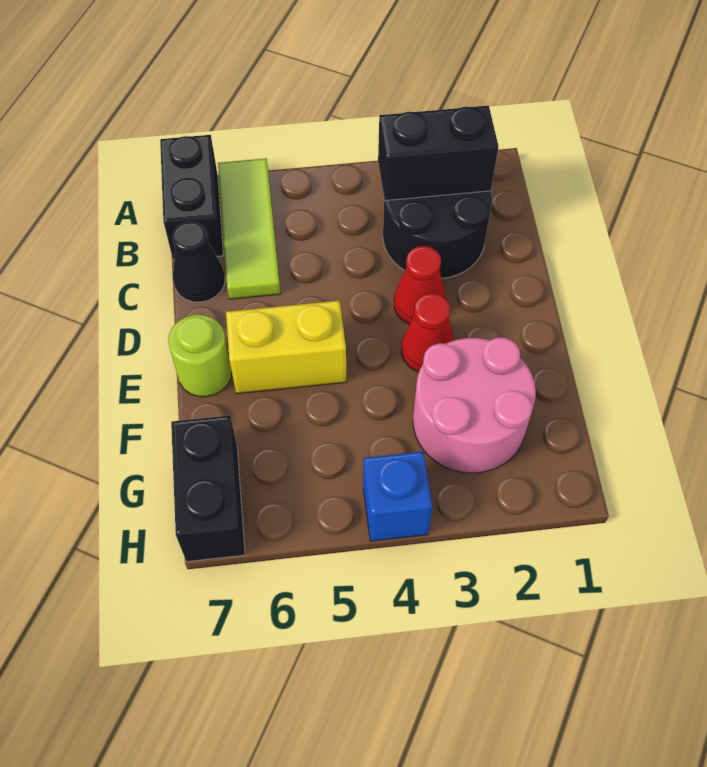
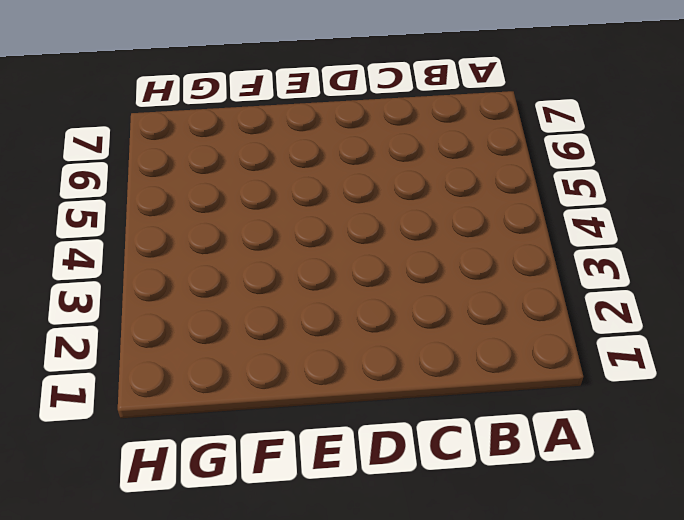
none -> lime tile A6:C6 level 1
none -> black brick A7:B7 level 1
none -> black round brick B2:C3 level 1

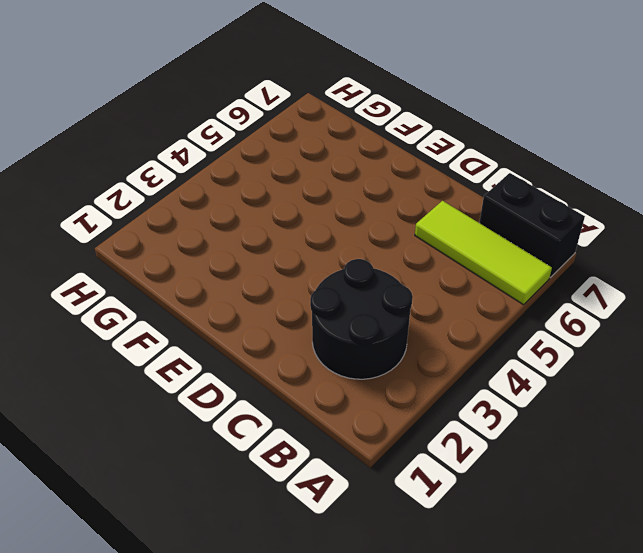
none -> black cone C7 level 1
none -> red cone D3 level 1
none -> red cone E3 level 1

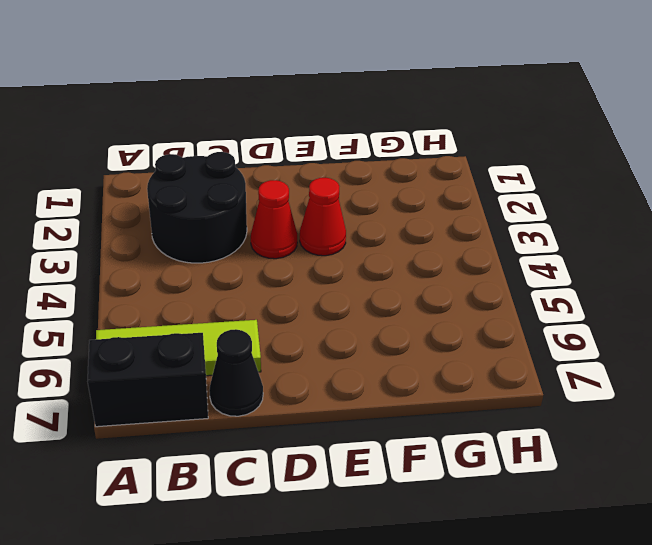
none -> yellow brick E5:E6 level 1
none -> lime round brick E7 level 1
none -> pink round brick F2:G3 level 1

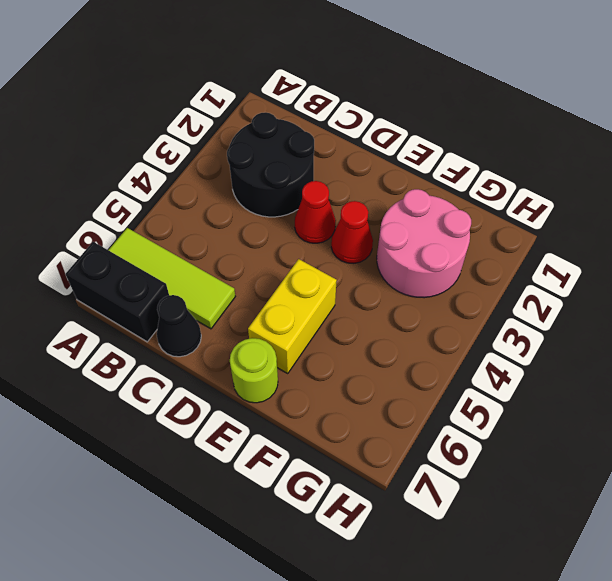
none -> black brick G7:H7 level 1
none -> blue brick H4 level 1
none -> black brick B2:B3 level 2

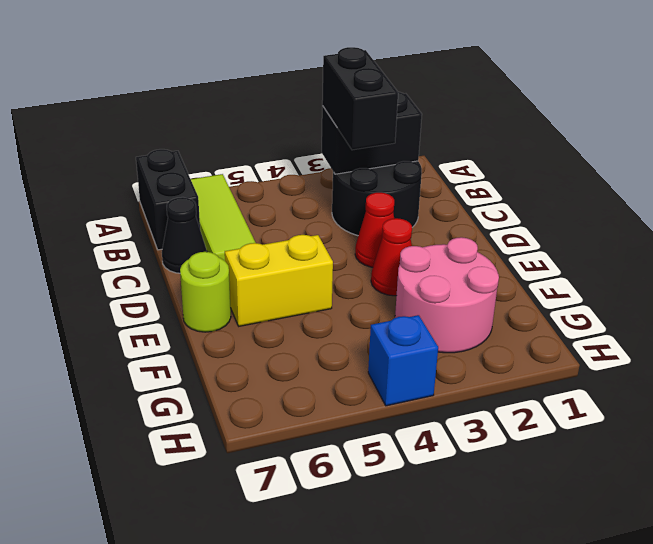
black brick B3:C3 level 3 -> black brick G7:H7 level 1

